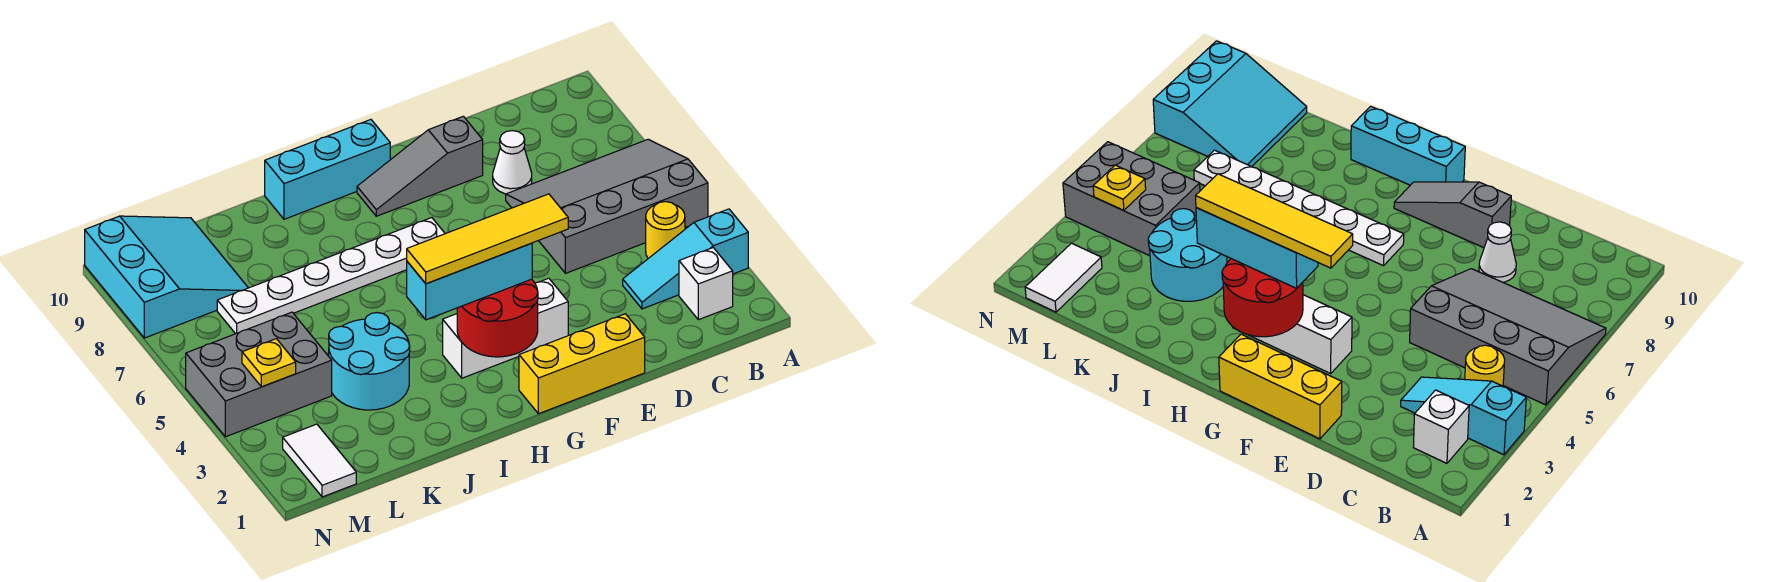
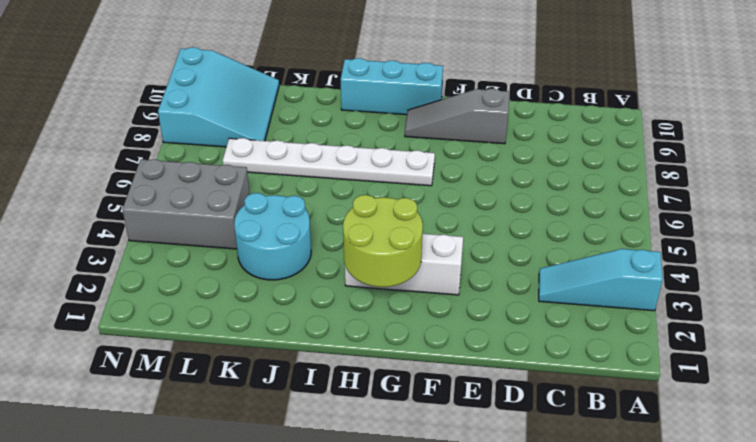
lime round brick G2:H3 level 2 -> red round brick G2:H3 level 2
none -> grey slope A5:D7 level 1 top 5
none -> white brick B2 level 1
none -> yellow round brick B4 level 1

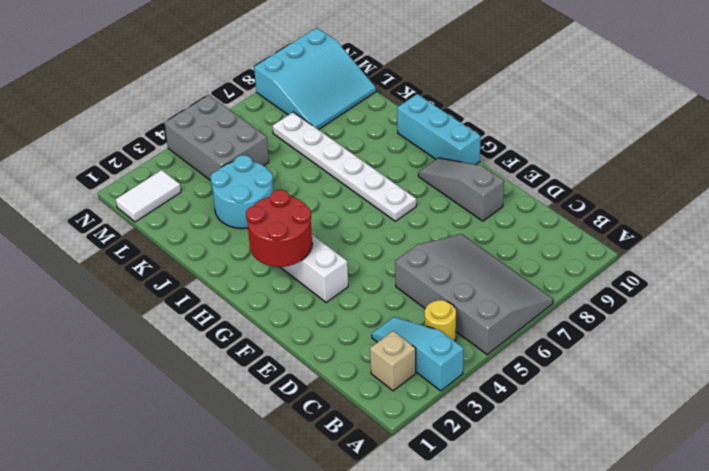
tan brick B2 level 1 -> white brick B2 level 1
none -> white cone D8 level 1
none -> yellow brick E1:G1 level 1
none -> yellow plate M4 level 2

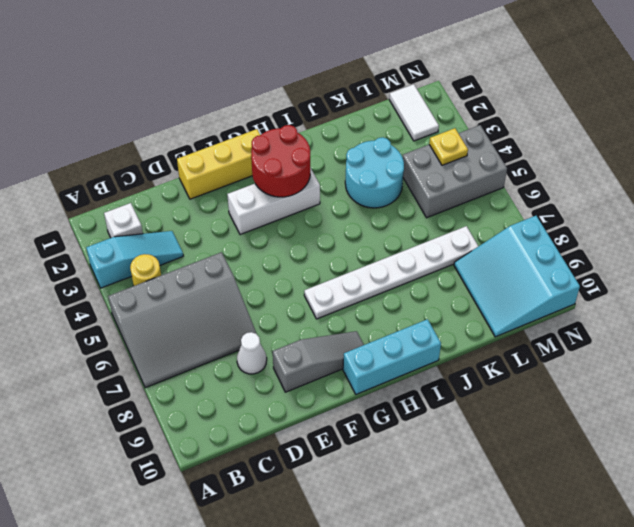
none -> cyan brick G3:I3 level 3
none -> yellow tile F3:I3 level 4

